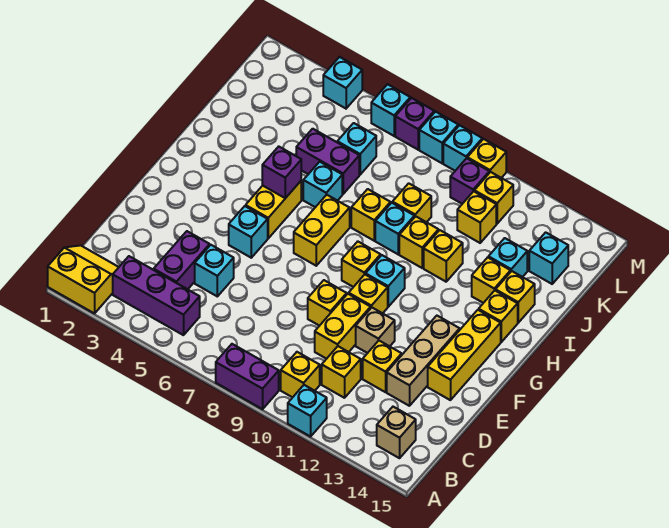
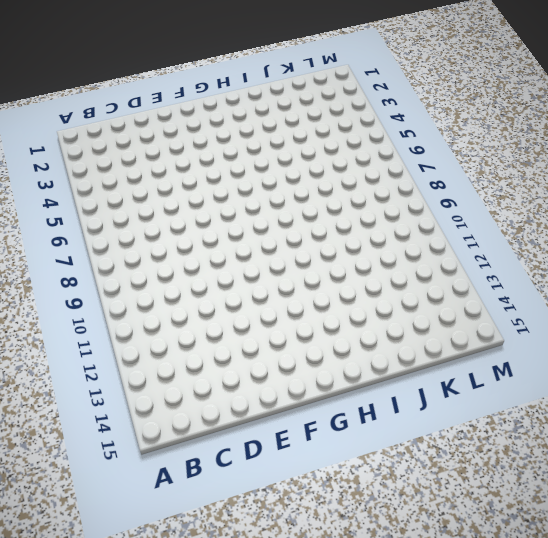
none -> yellow slope A1:B2 level 1 top A
none -> purple brick A8:A9 level 1
none -> cyan brick A11 level 1
none -> purple brick B3:B5 level 1

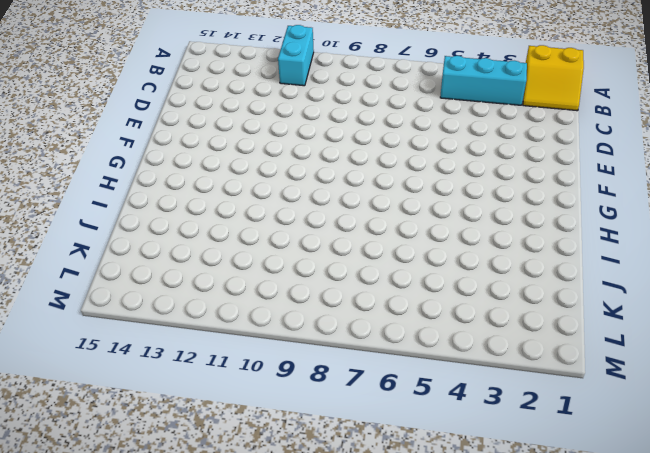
cyan brick A11:B11 level 1 -> cyan brick A11 level 1
cyan brick B3:B5 level 1 -> purple brick B3:B5 level 1
none -> purple brick A8:A9 level 1
none -> yellow brick B10 level 1
none -> tan brick B14 level 1
none -> purple brick C4:D4 level 1

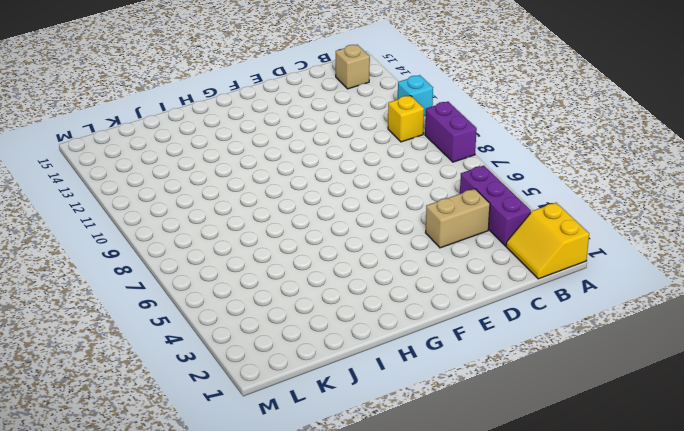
tan brick C4:D4 level 1 -> purple brick C4:D4 level 1
none -> yellow brick C11 level 1
none -> cyan brick D5 level 1
none -> yellow brick D10:E10 level 1
none -> yellow brick D12 level 1

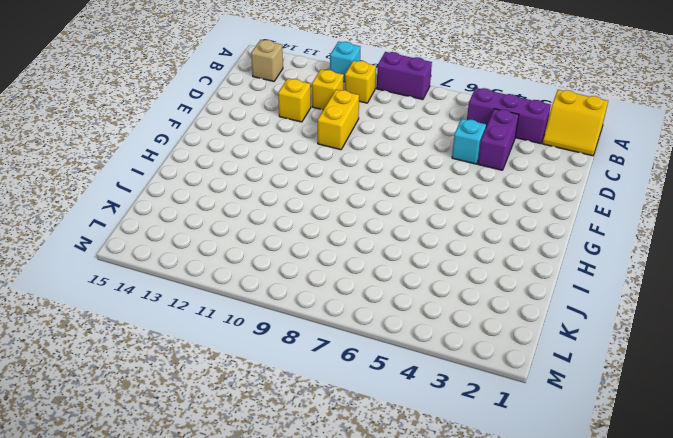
none -> tan brick D13:F13 level 1
none -> yellow brick E9 level 1
none -> tan brick E11 level 1
none -> yellow brick E14:G14 level 1

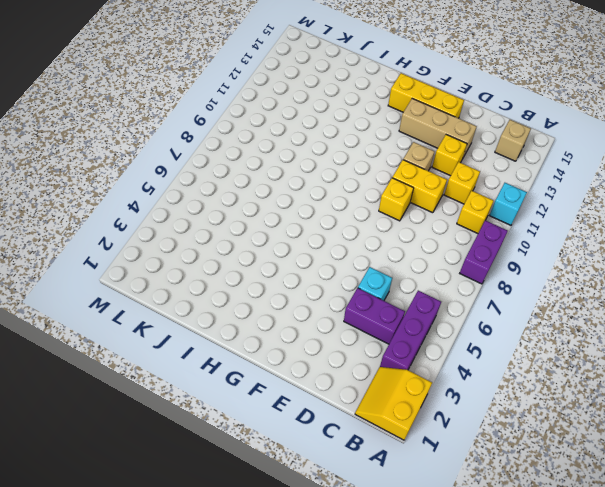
none -> cyan brick F5 level 1
none -> yellow brick F10 level 1
none -> yellow brick G5:H5 level 1
none -> yellow brick G7:H7 level 1

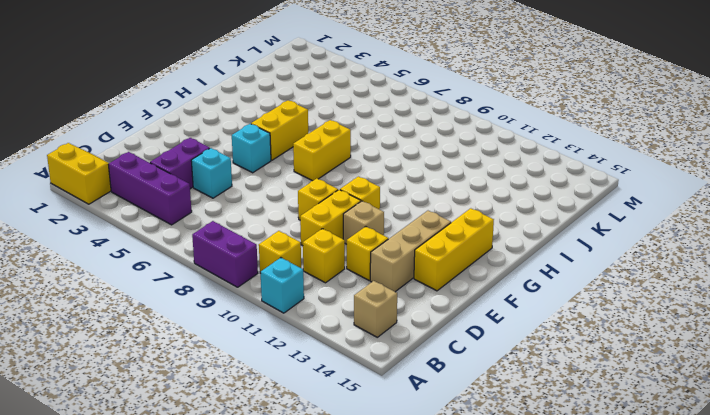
none -> yellow brick G9 level 1
none -> cyan brick G10 level 1
none -> yellow brick H14 level 1
none -> cyan brick I6 level 1

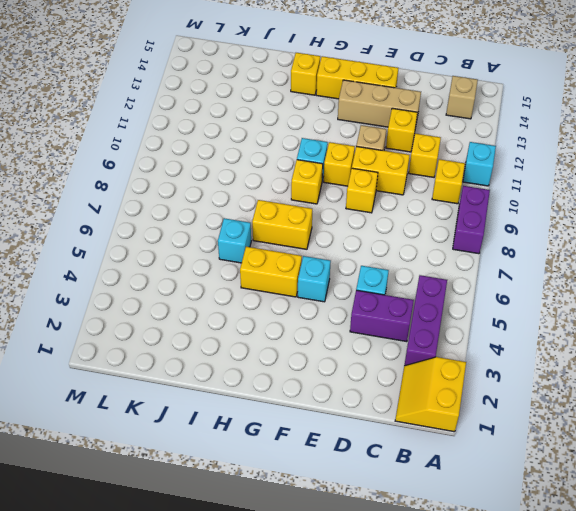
none -> yellow brick I8 level 1
none -> cyan brick I9 level 1
none -> yellow brick I10 level 1
none -> yellow brick I11 level 1

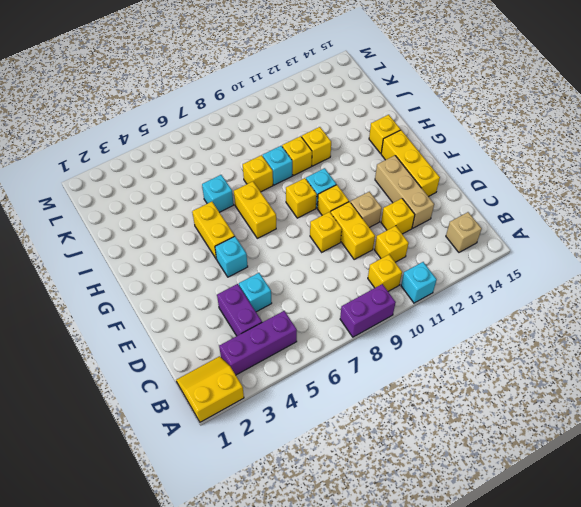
none -> yellow brick I13 level 1
none -> yellow brick I14 level 1
none -> purple brick J5:J6 level 1
none -> yellow brick J9 level 1

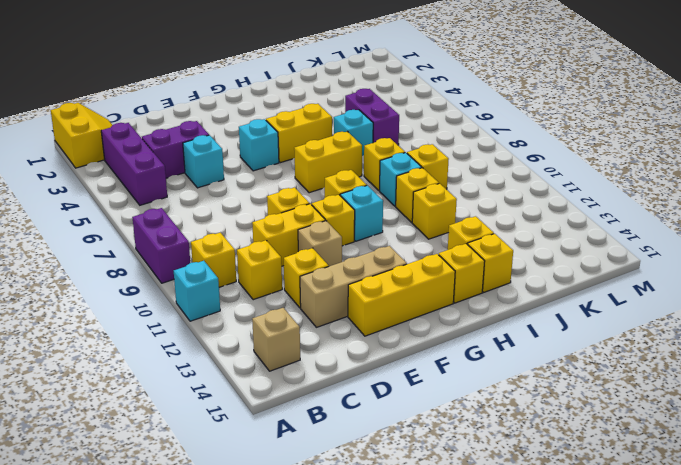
none -> cyan brick J13 level 1
none -> cyan brick K6 level 1
none -> yellow brick K11 level 1
none -> cyan brick K14 level 1

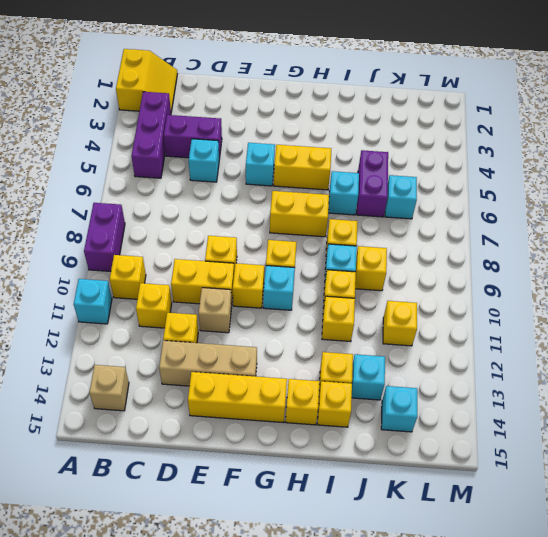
none -> purple brick L10 level 1
none -> yellow brick L11 level 1
none -> cyan brick M4 level 1
none -> cyan brick M6 level 1

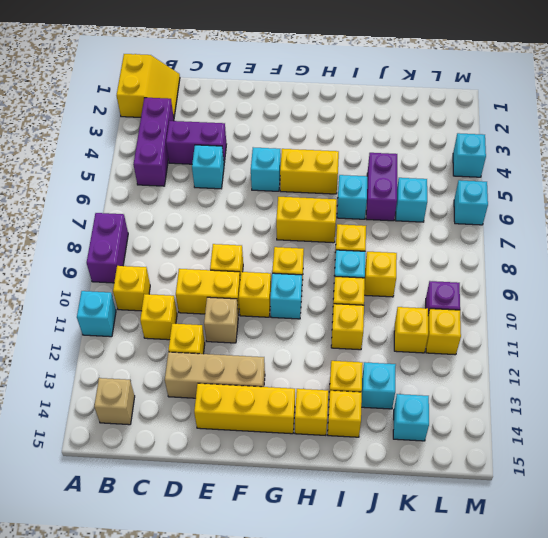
none -> purple brick M7 level 1
none -> cyan brick M8 level 1
none -> cyan brick M9 level 1
none -> yellow brick M10 level 1

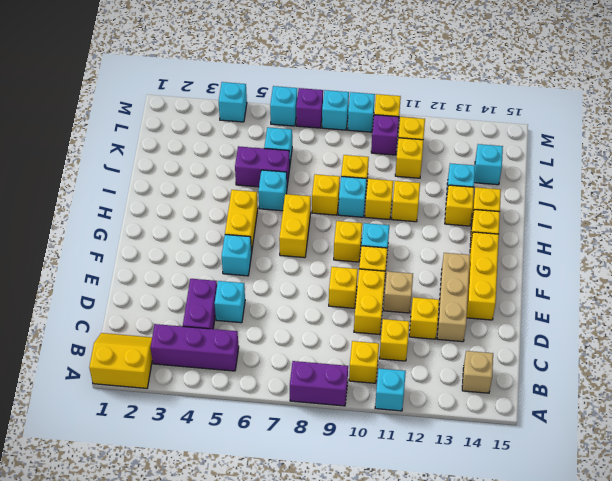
none -> purple brick H5 level 2

